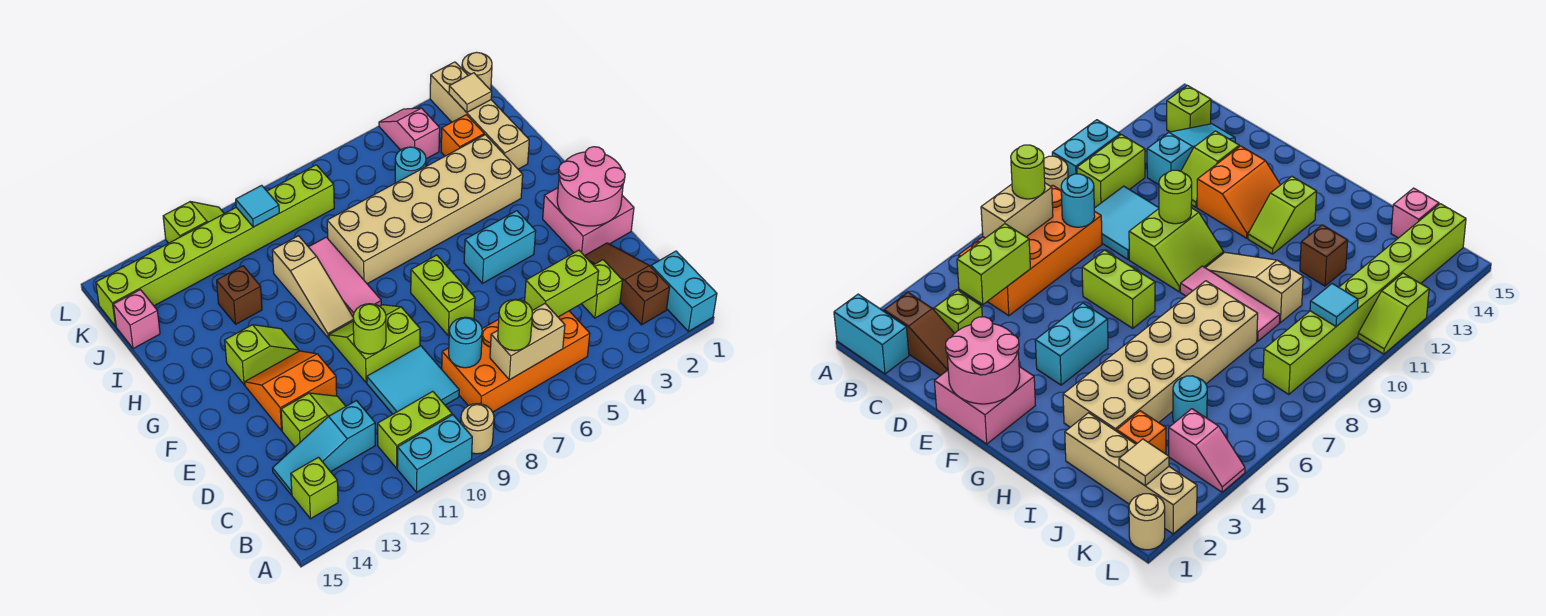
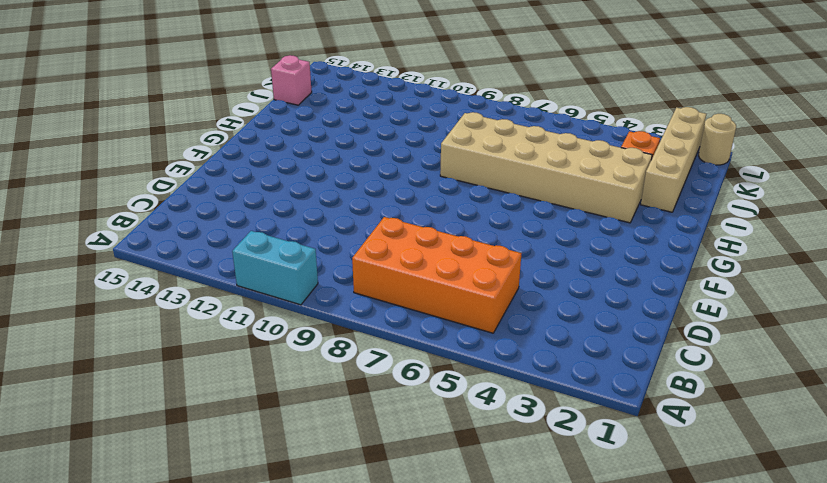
none -> cyan brick A1:B1 level 1
none -> tan round brick A9 level 1
none -> brown slope B2:D2 level 1 top B
none -> lime brick B10:B11 level 1

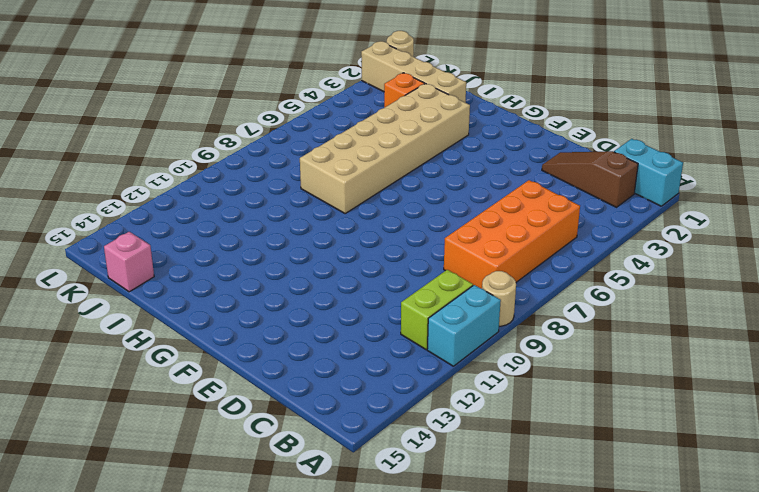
none -> lime brick B14 level 1
none -> lime brick C3 level 1
none -> cyan tile C9:D10 level 1
none -> cyan slope C12:C14 level 1 top 12

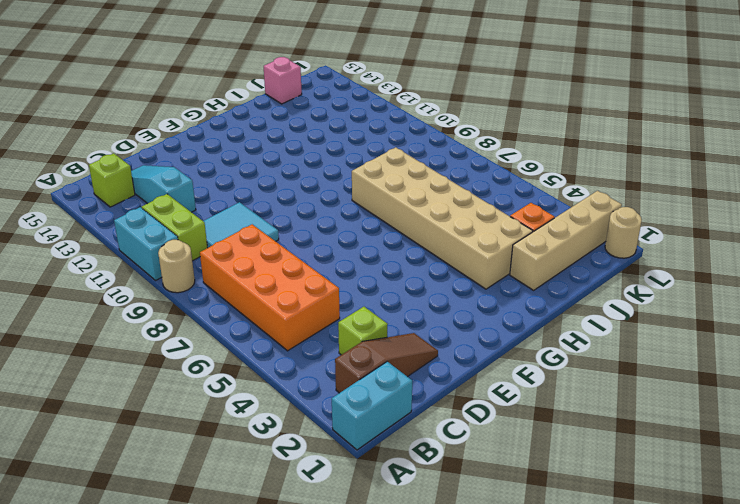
none -> lime slope D12:D13 level 1 top 13
none -> pink brick E1:F2 level 1
none -> lime brick E7:F7 level 1
none -> lime slope E9:F10 level 1 top E

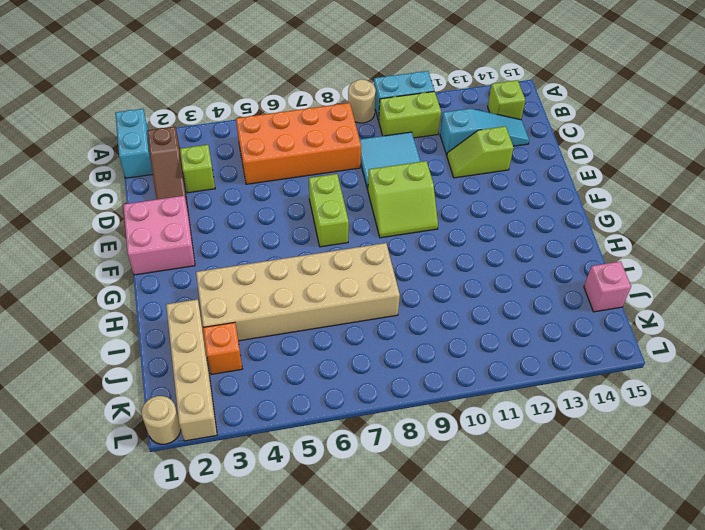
none -> orange slope E12:F13 level 1 top E
none -> cyan brick F4:F5 level 1
none -> pink tile G9:I9 level 1
none -> tan slope G10:I10 level 1 top I

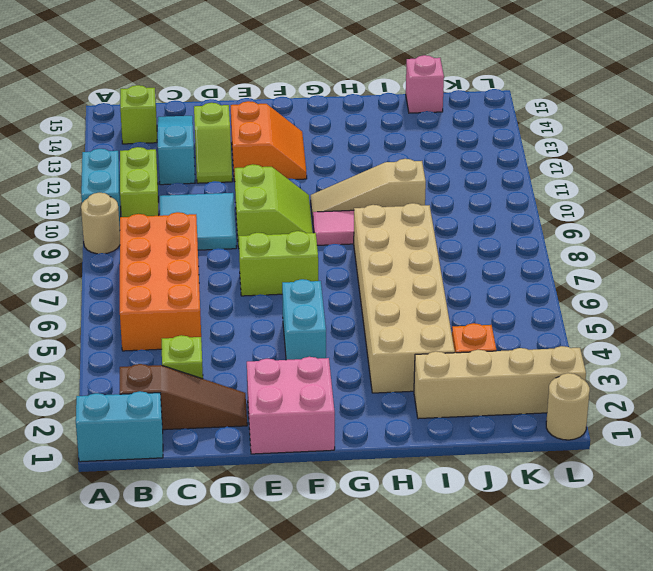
none -> lime slope G12:G13 level 1 top 13
none -> brown brick I12 level 1
none -> cyan round brick J5 level 1
none -> pink slope K4:L4 level 1 top K

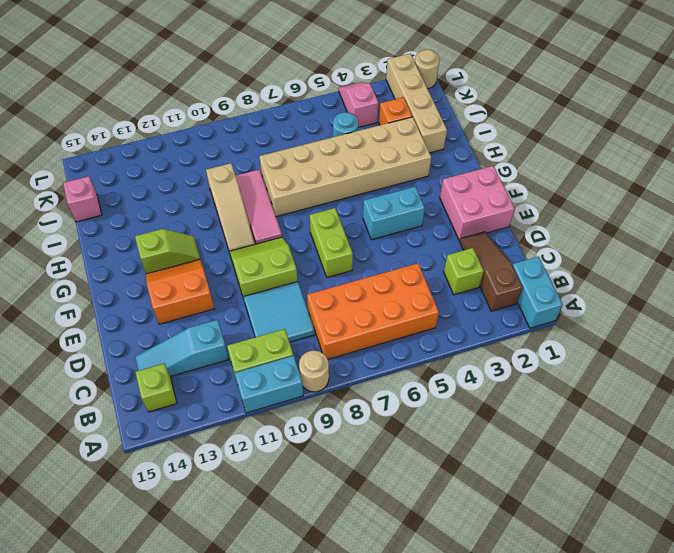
none -> lime slope D12:D13 level 1 top 13
none -> brown brick I12 level 1
none -> lime brick K8:K15 level 1
none -> lime slope L11:L12 level 1 top 12

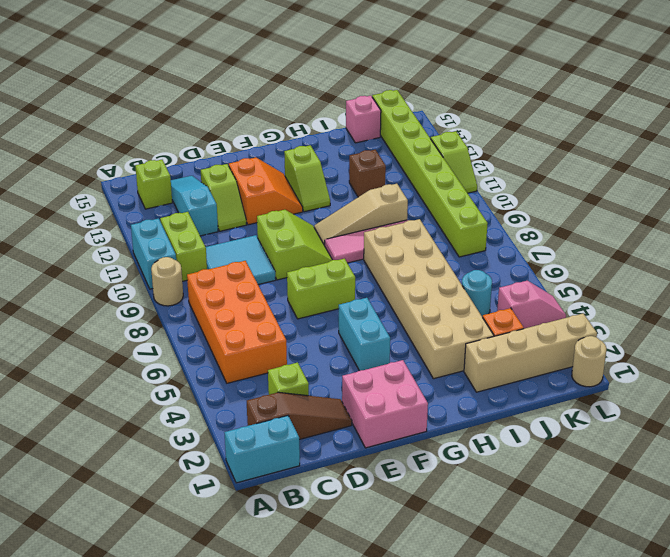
none -> tan brick B6:B7 level 2
none -> lime brick C4:C5 level 2
none -> cyan round brick C8 level 2
none -> pink round brick E1:F2 level 2

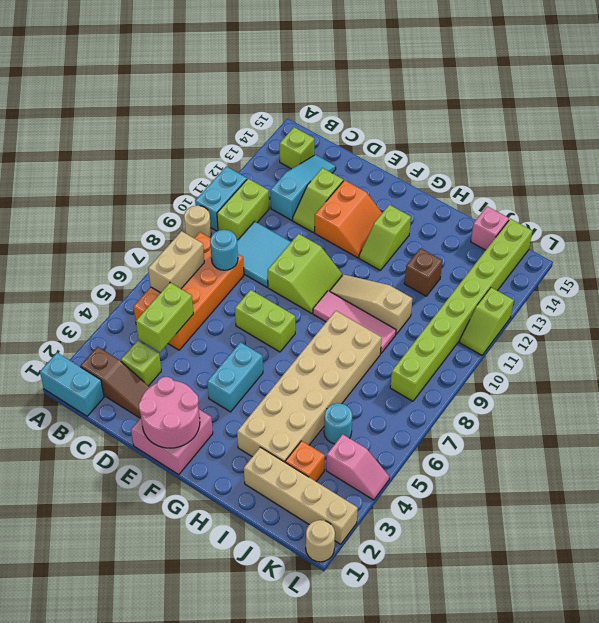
none -> lime round brick E10 level 2
none -> tan tile K2 level 2
none -> cyan tile K10 level 2
none -> lime round brick B7 level 3

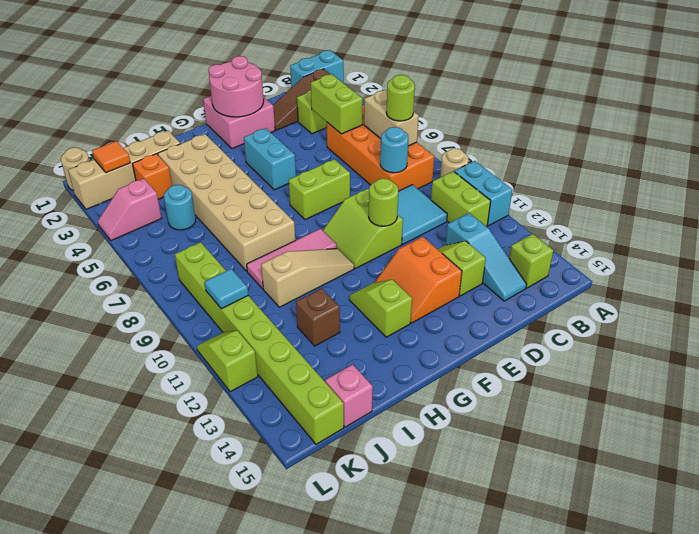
orange tile K2 level 2 -> tan tile K2 level 2

